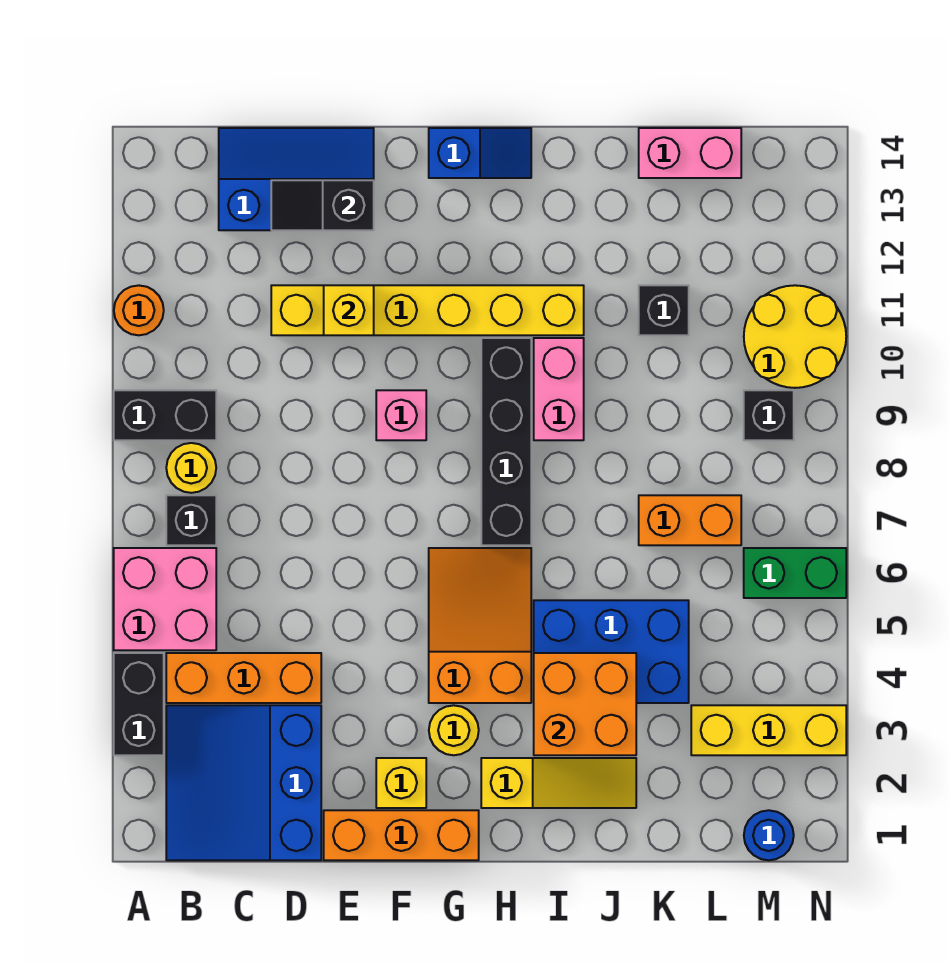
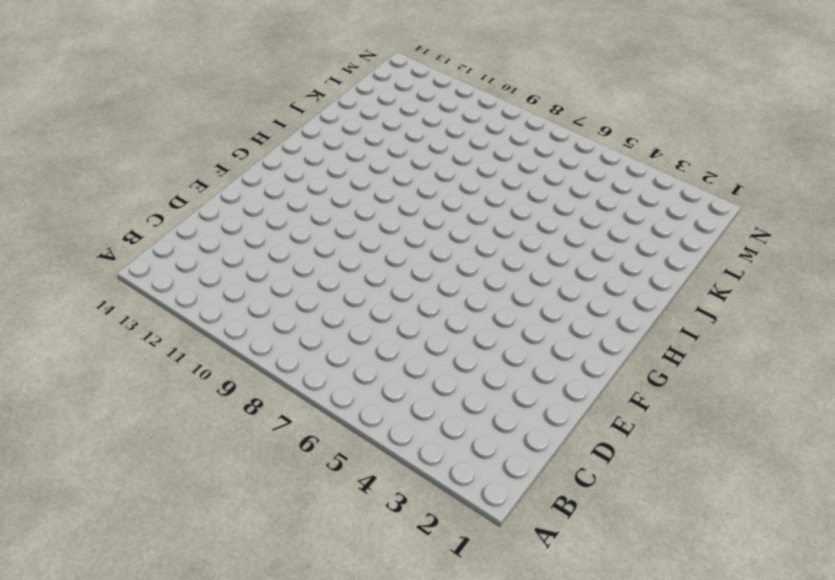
none -> black brick A3:A4 level 1
none -> pink brick A5:B6 level 1
none -> black brick A9:B9 level 1
none -> orange round brick A11 level 1

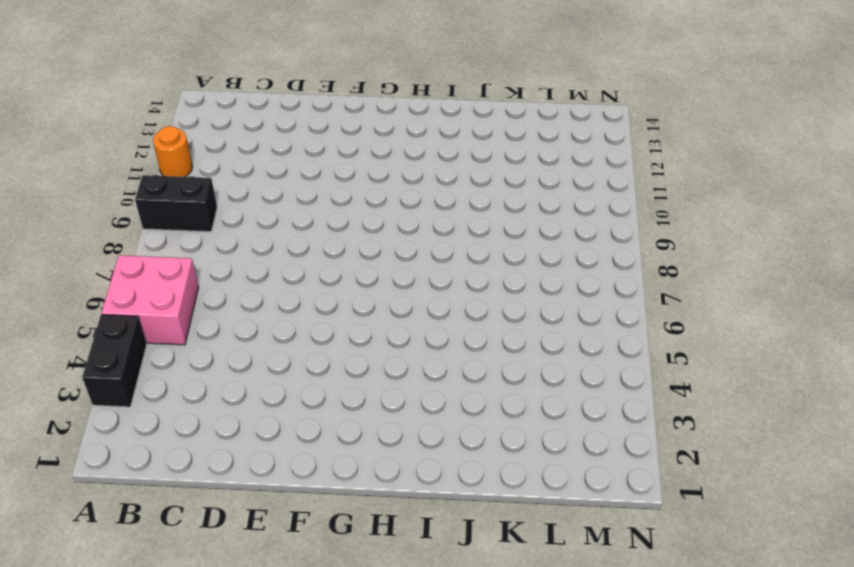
none -> blue slope B1:D3 level 1 top D
none -> orange brick B4:D4 level 1
none -> black brick B7 level 1
none -> yellow round brick B8 level 1

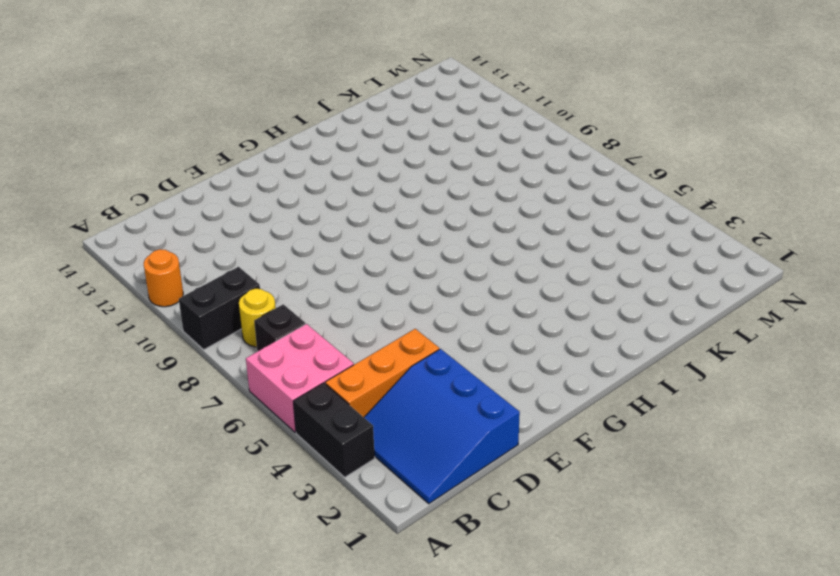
none -> blue slope C13:E14 level 1 top 13
none -> yellow brick D11:I11 level 1
none -> orange brick E1:G1 level 1
none -> yellow brick F2 level 1

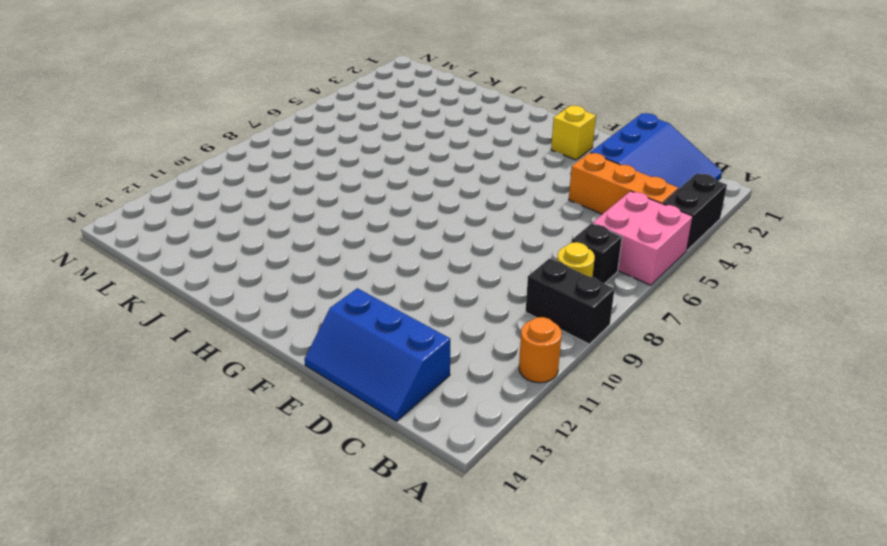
none -> yellow brick D11:I11 level 1
none -> orange brick E1:G1 level 1
none -> pink brick F9 level 1
none -> yellow round brick G3 level 1

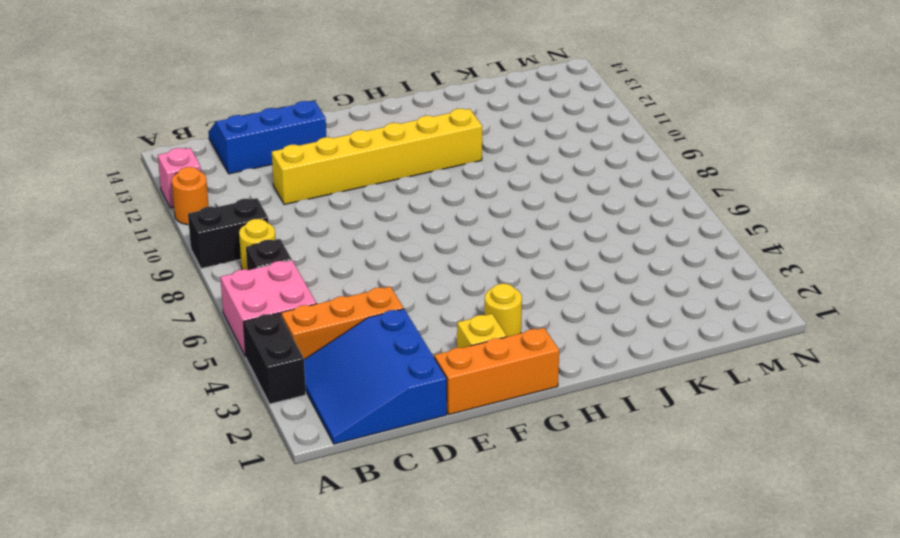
pink brick A12 level 1 -> pink brick F9 level 1
none -> orange slope G4:H6 level 1 top 4
none -> blue slope G14:H14 level 1 top G
none -> yellow slope H2:J2 level 1 top H
none -> black brick H7:H10 level 1

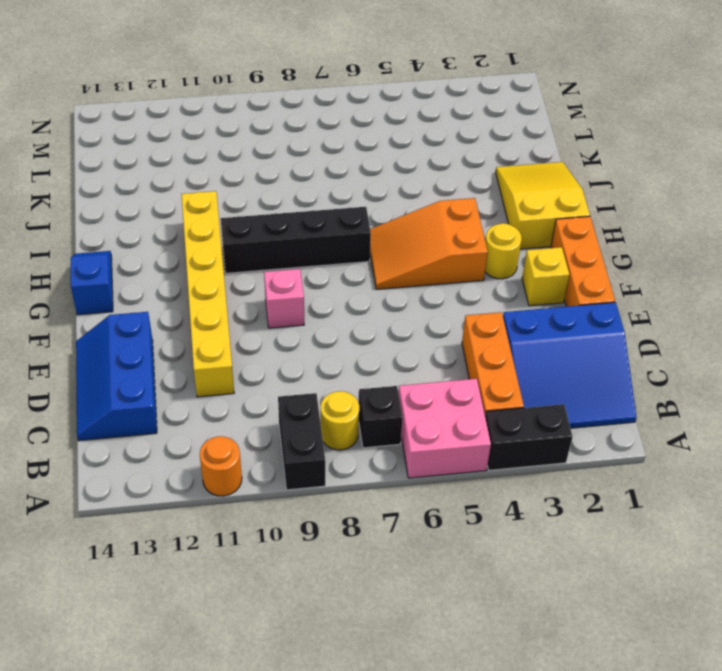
yellow slope H1:J2 level 1 top H -> yellow slope H2:J2 level 1 top H
none -> blue brick I4:K5 level 1
none -> pink brick I9:I10 level 1
none -> orange brick K7:L7 level 1
none -> black brick K11 level 1

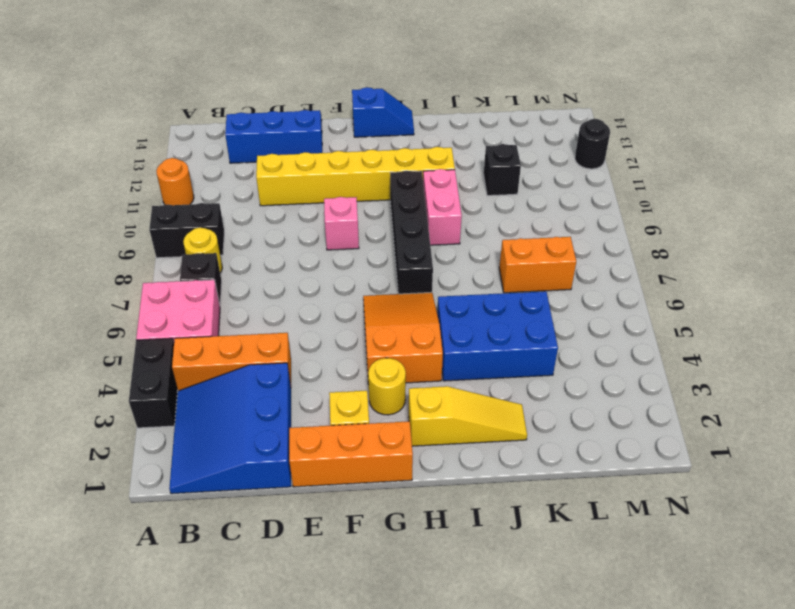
black round brick N12 level 1 -> none
none -> pink brick K14:L14 level 1
none -> yellow brick L3:N3 level 1
none -> blue round brick M1 level 1
none -> green brick M6:N6 level 1

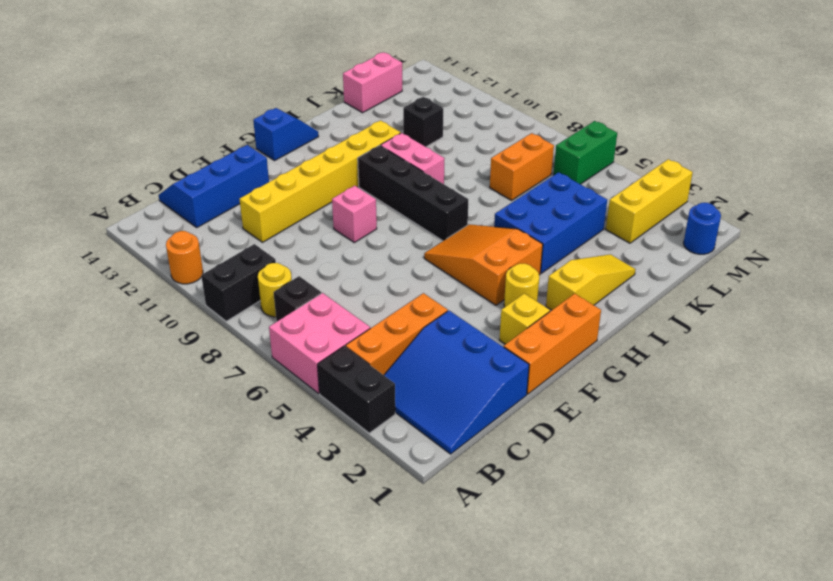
none -> black brick M9 level 1
none -> yellow round brick M10:N11 level 1
none -> black slope D13:E13 level 2 top E
none -> yellow brick E11 level 2

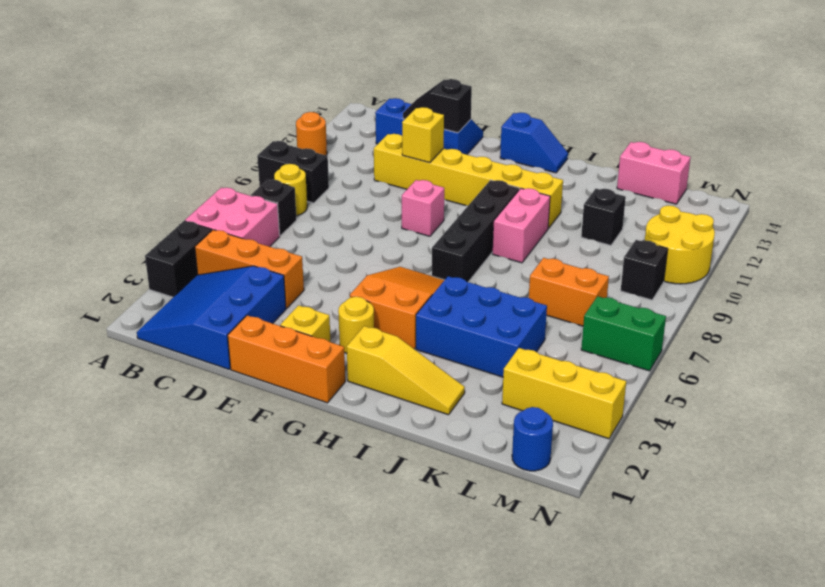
none -> orange brick I3:J4 level 2

